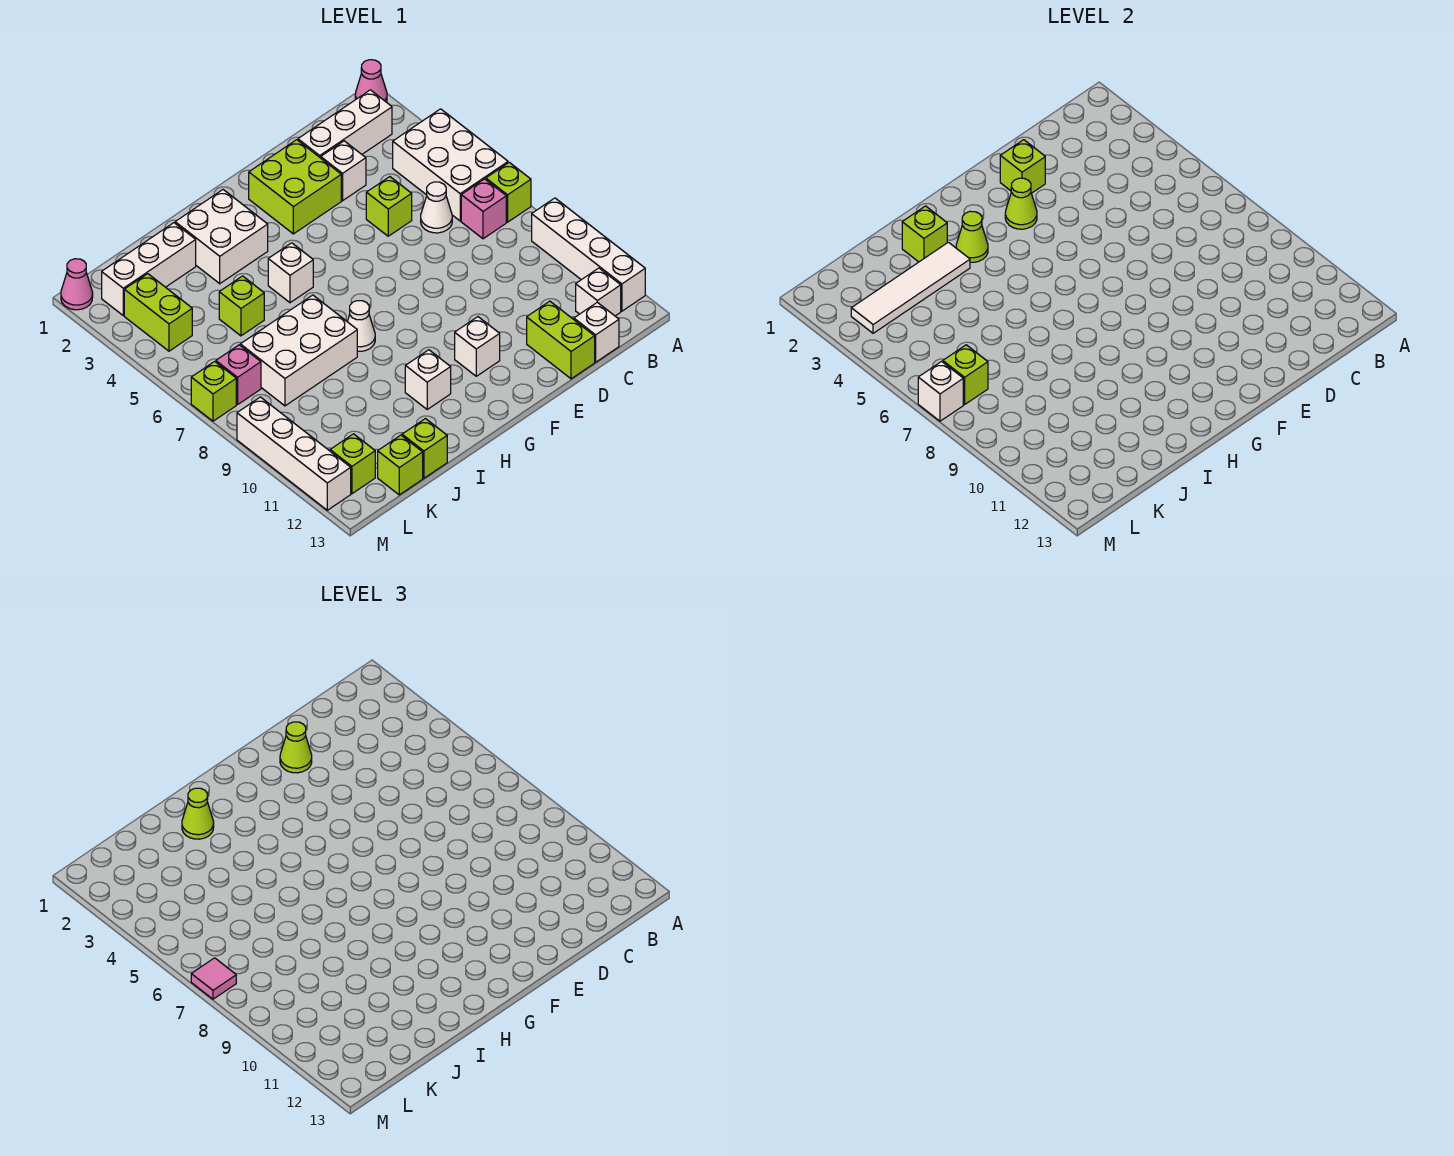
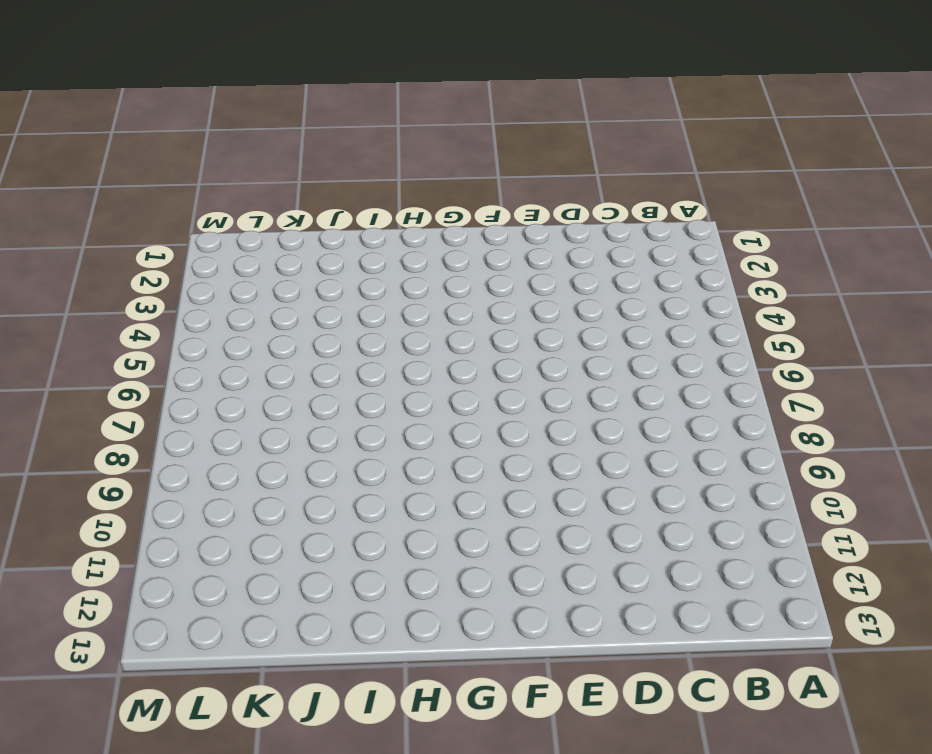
none -> pink cone A1 level 1
none -> white brick A4:B6 level 1
none -> lime brick A7 level 1
none -> white brick A9:A12 level 1

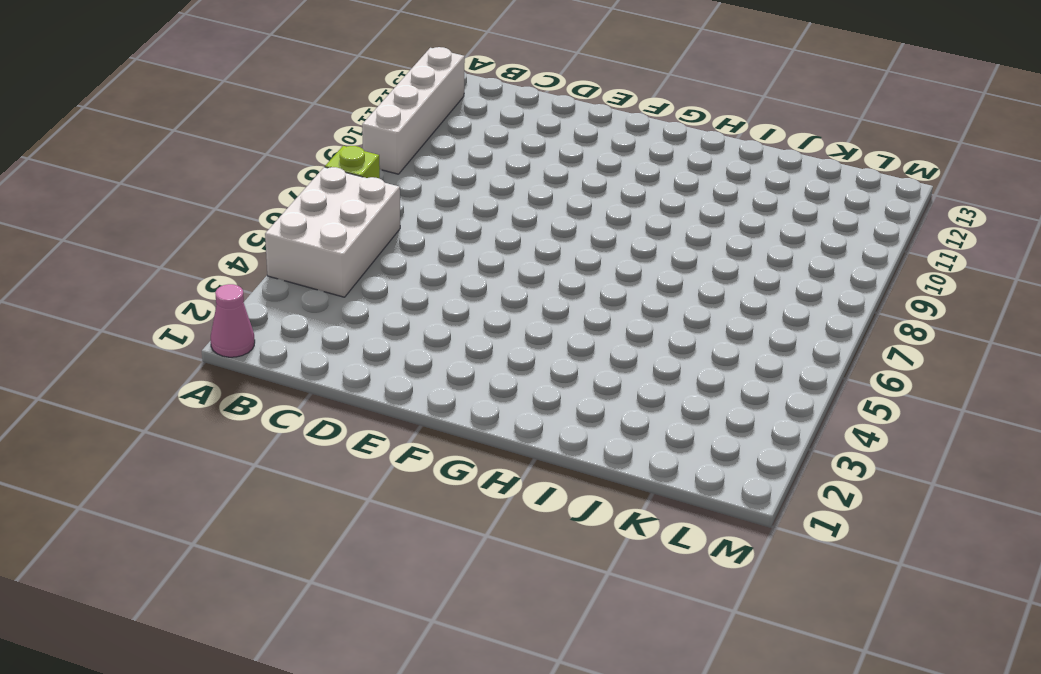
none -> white brick B2:D2 level 1
none -> pink brick B7 level 1
none -> white brick B12 level 1
none -> white cone C6 level 1

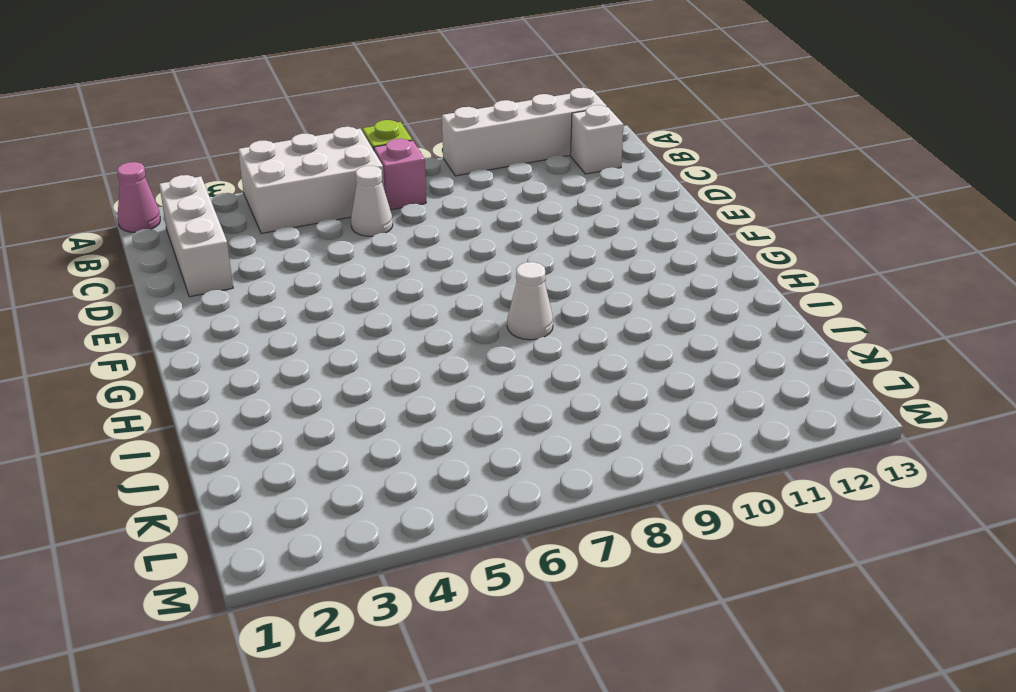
none -> white brick C13 level 1
none -> white brick D3 level 1
none -> lime brick D5 level 1
none -> lime brick D12:D13 level 1

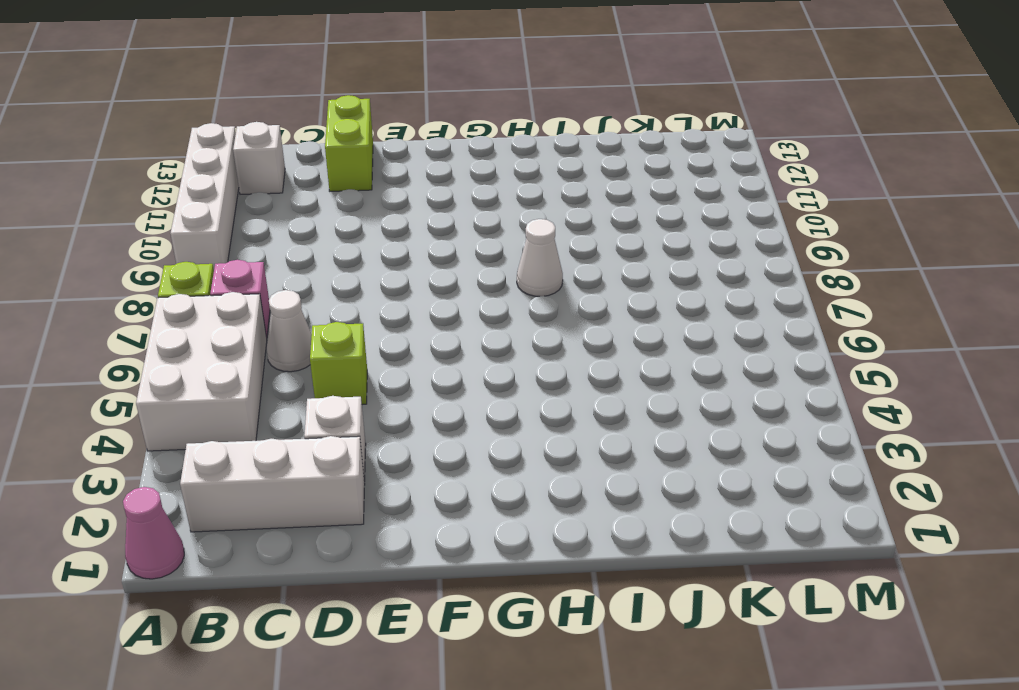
none -> white brick C13 level 1
none -> lime brick E2:F3 level 1
none -> white brick F11 level 1
none -> white brick H2:I3 level 1

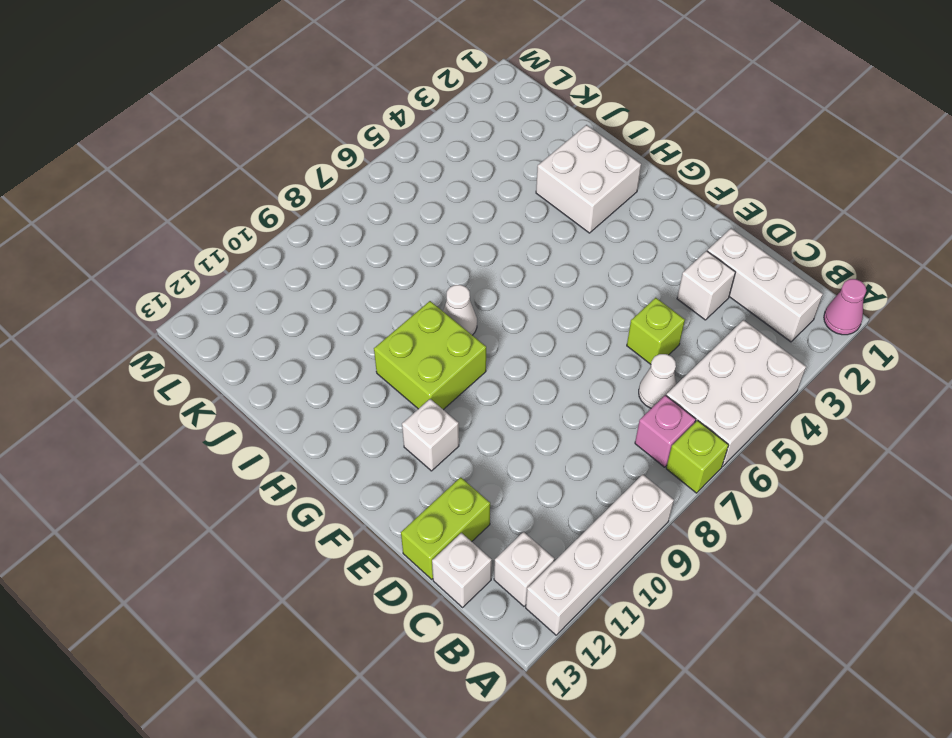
lime brick G9:H10 level 1 -> lime brick E2:F3 level 1
none -> white brick H5 level 1
none -> white brick H11 level 1
none -> white brick I7:K8 level 1
none -> white brick J2:L2 level 1

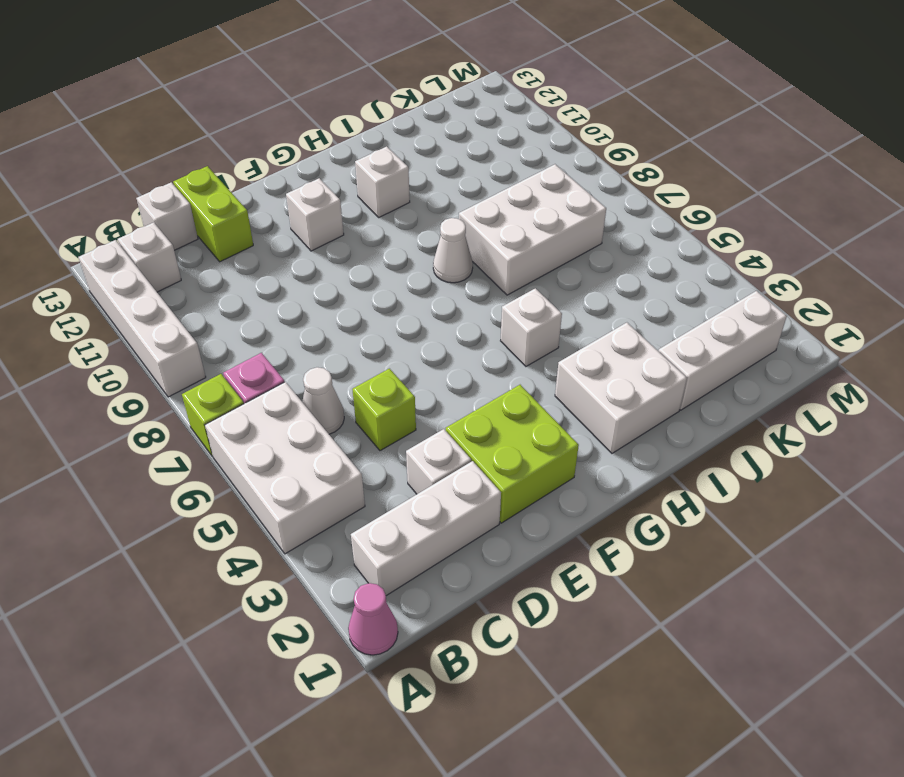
none -> lime brick J5 level 1
none -> lime brick J13 level 1
none -> lime brick K13 level 1
none -> lime brick L3:L4 level 1

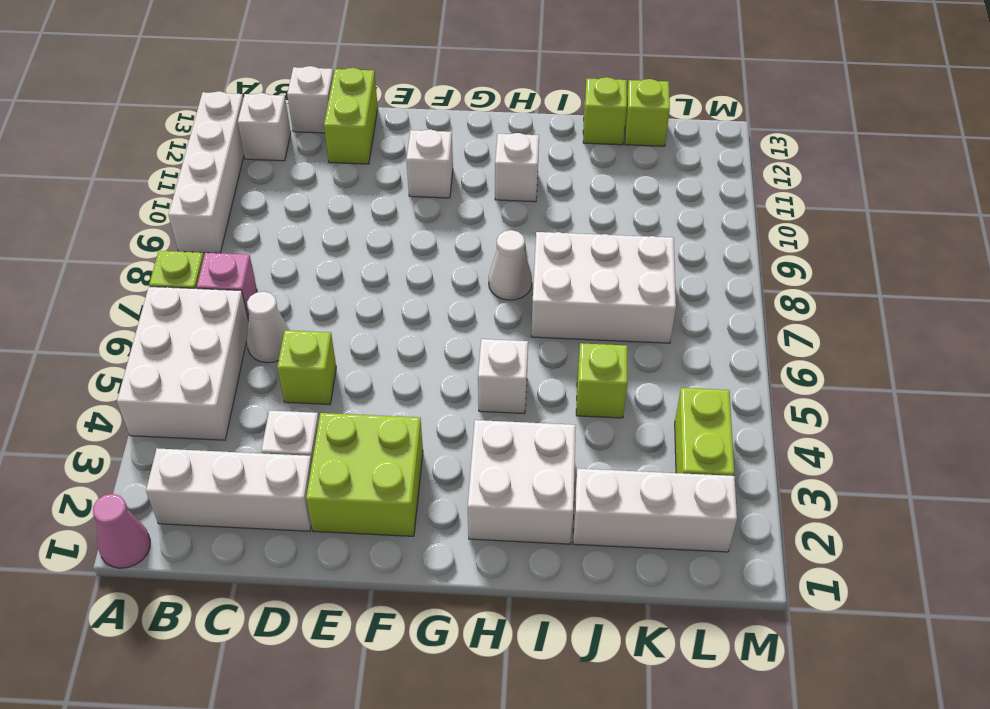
none -> pink brick L7 level 1
none -> lime brick L12 level 1
none -> pink cone M1 level 1
none -> lime brick M7 level 1

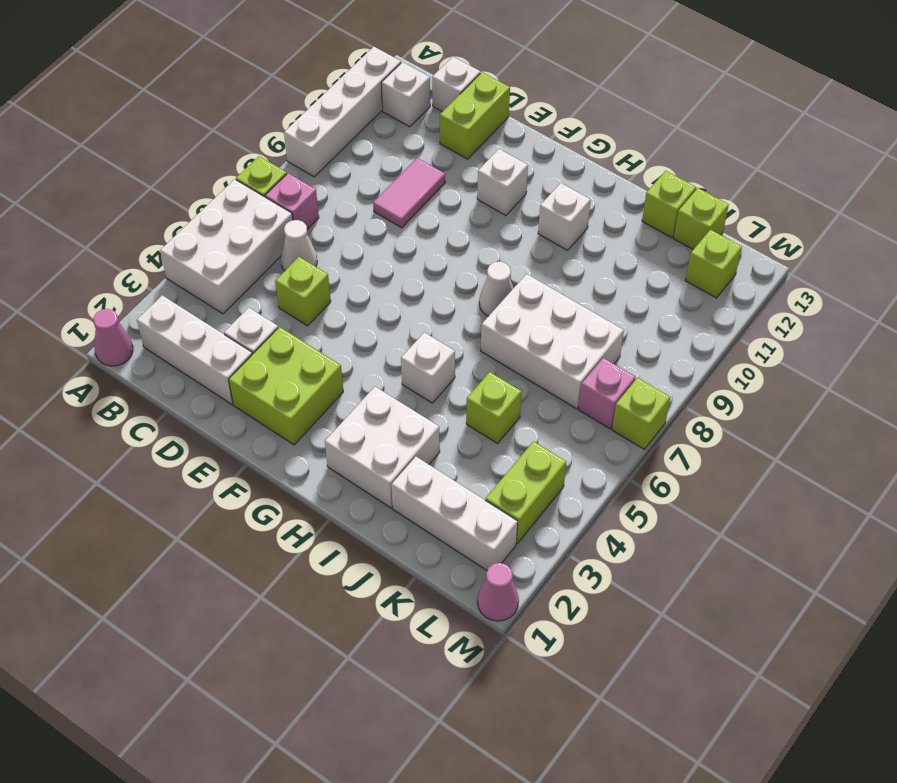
pink tile D9:D10 level 1 -> none
none -> white brick M9:M12 level 1
none -> lime brick E2 level 2
none -> lime cone F3 level 2
none -> lime cone H3 level 2

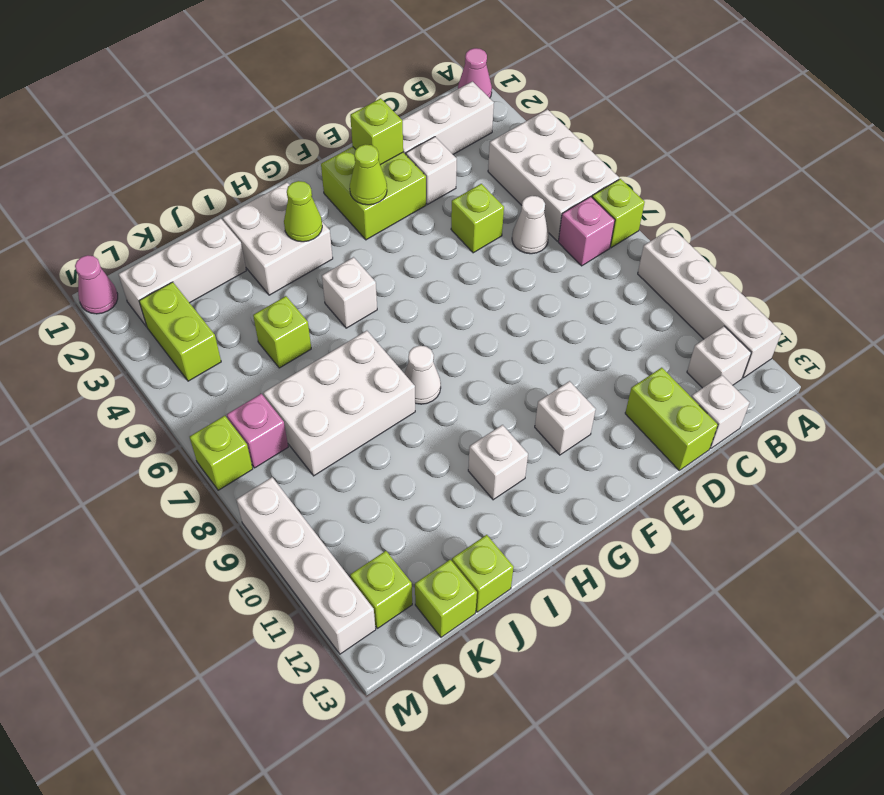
none -> lime brick I2 level 2
none -> white tile I3:L3 level 2
none -> lime brick L7 level 2
none -> white brick M7 level 2

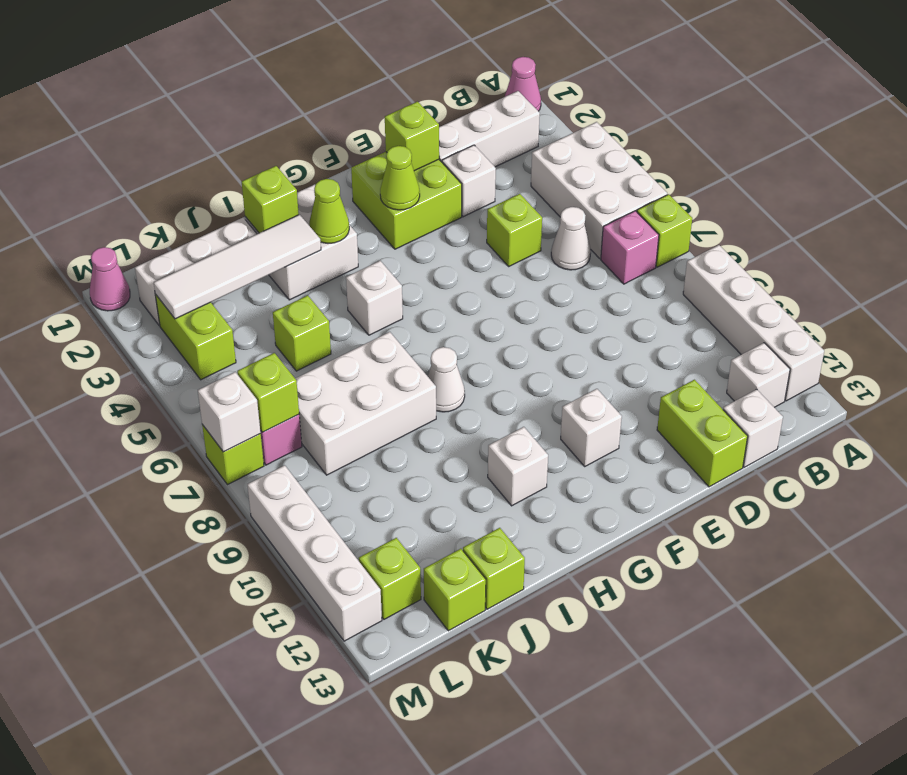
none -> lime cone E2 level 3
none -> lime cone I2 level 3
none -> pink tile M7 level 3

